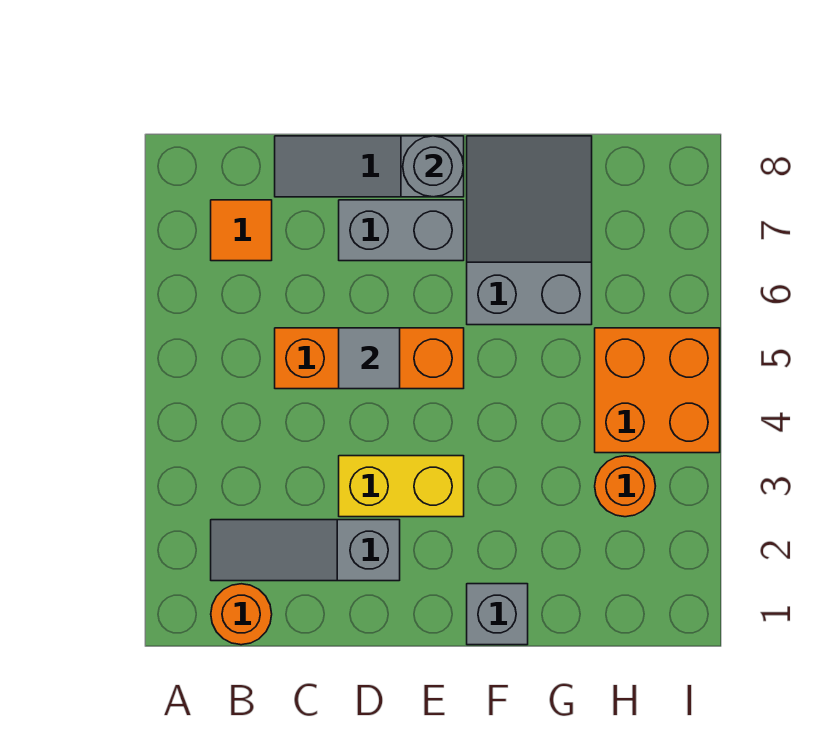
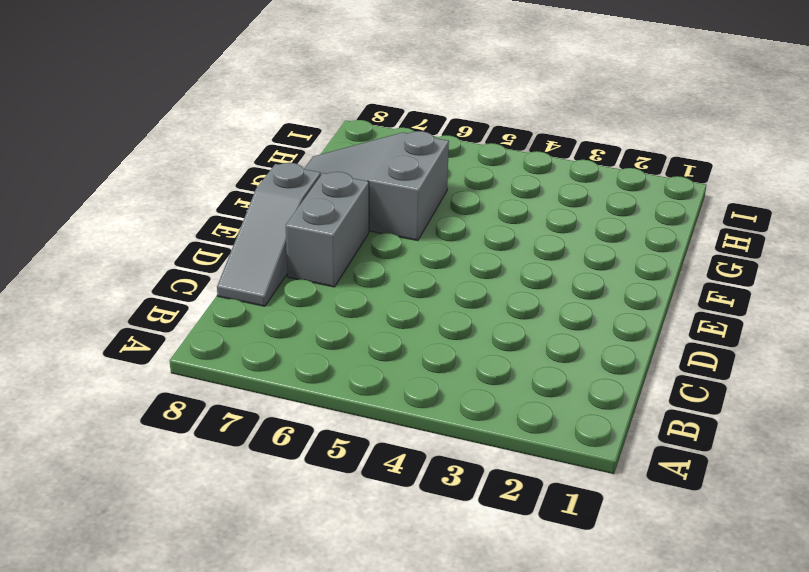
none -> orange round brick B1 level 1
none -> grey slope B2:D2 level 1 top D
none -> orange tile B7 level 1

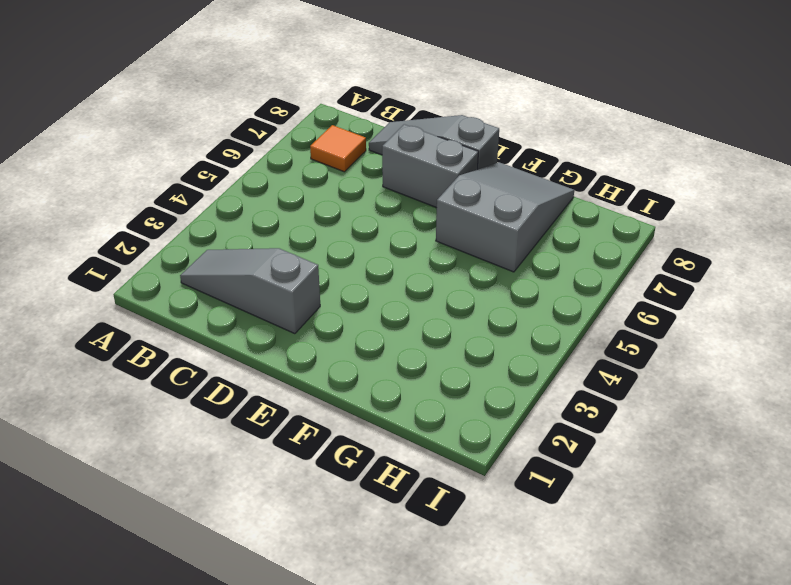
none -> orange round brick B1 level 1
none -> orange brick C5:E5 level 1
none -> yellow brick D3:E3 level 1

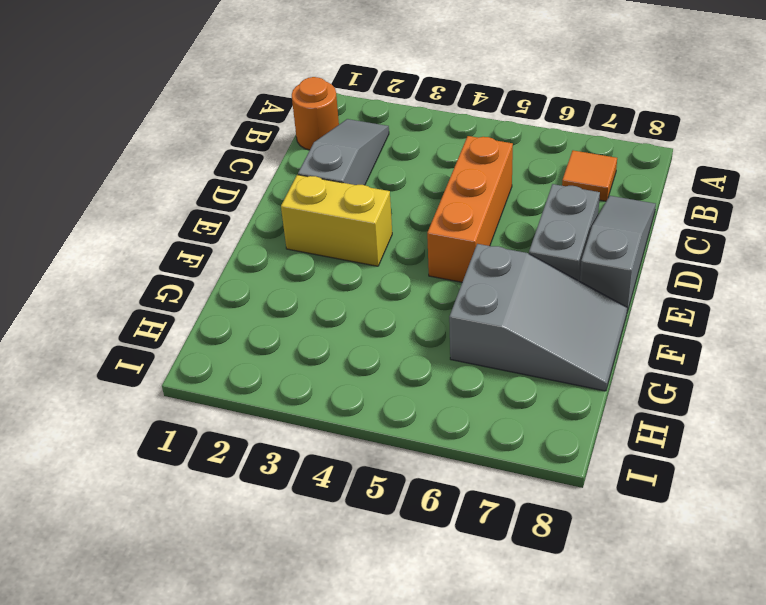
yellow brick E2:E3 level 1 -> yellow brick D3:E3 level 1
none -> grey brick F1 level 1
none -> orange round brick H3 level 1
none -> orange brick H4:I5 level 1

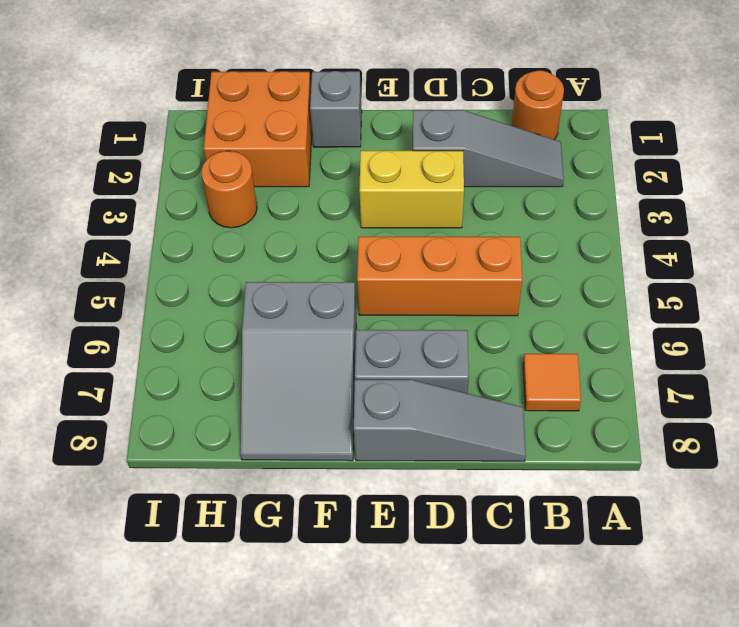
orange brick G1:H2 level 1 -> orange brick H4:I5 level 1
none -> grey tile D5 level 2
none -> grey round brick E8 level 2

